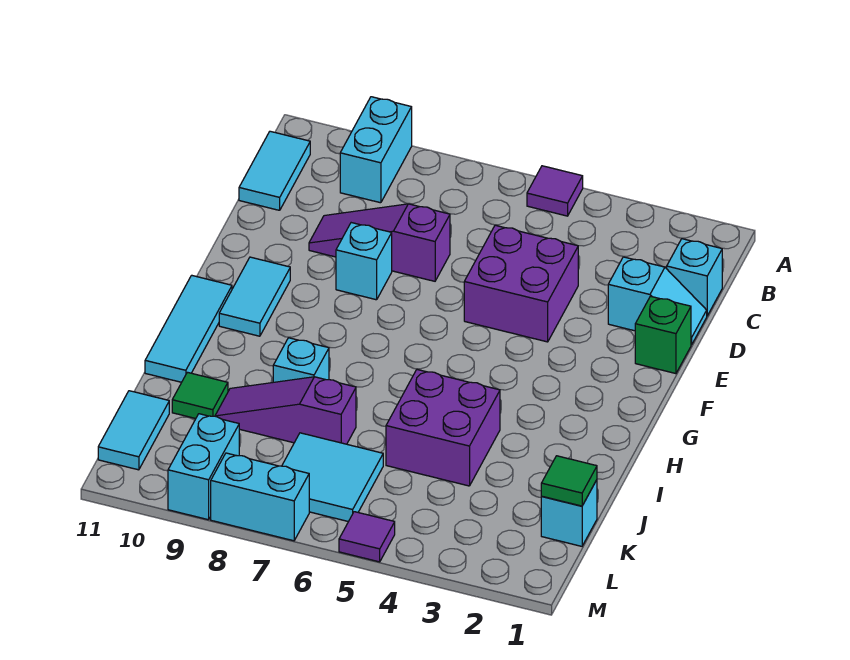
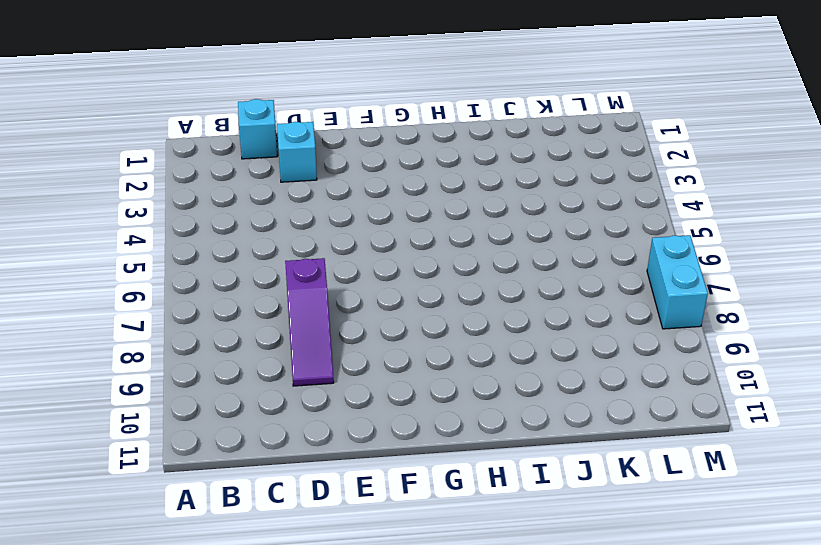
none -> purple tile A5 level 1
none -> cyan brick A9:B9 level 1
none -> cyan tile B11:C11 level 1

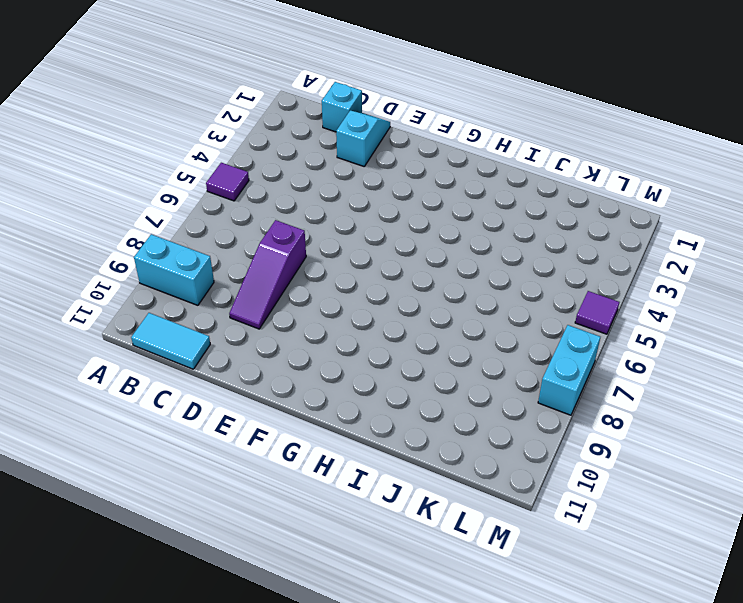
none -> purple brick D4:E5 level 1
none -> green brick E1 level 1
none -> cyan brick E8 level 1

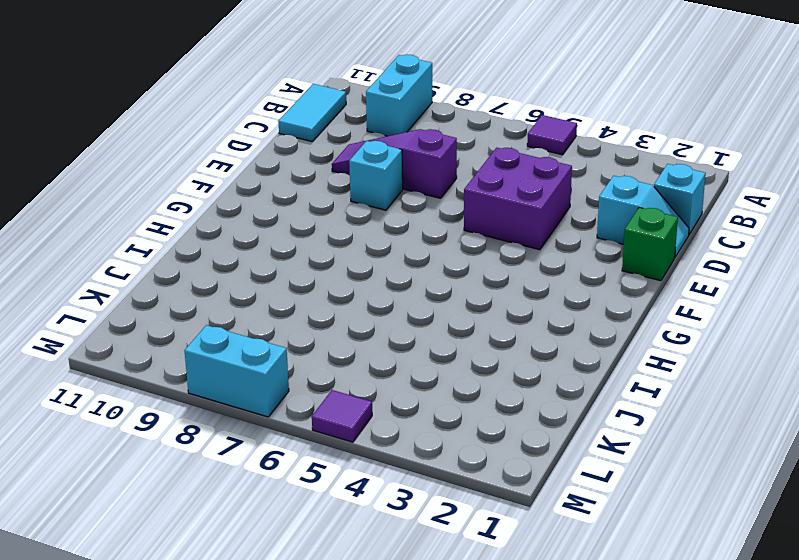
none -> cyan tile F10:G10 level 1
none -> cyan tile G11:I11 level 1
none -> purple brick I4:J5 level 1

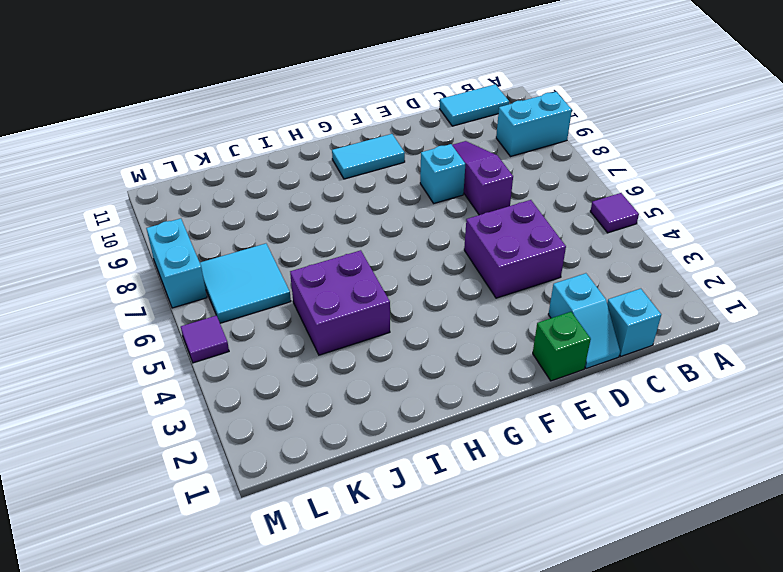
none -> cyan tile G11:I11 level 1
none -> cyan brick I8 level 1
none -> purple slope J7:J9 level 1 top 7

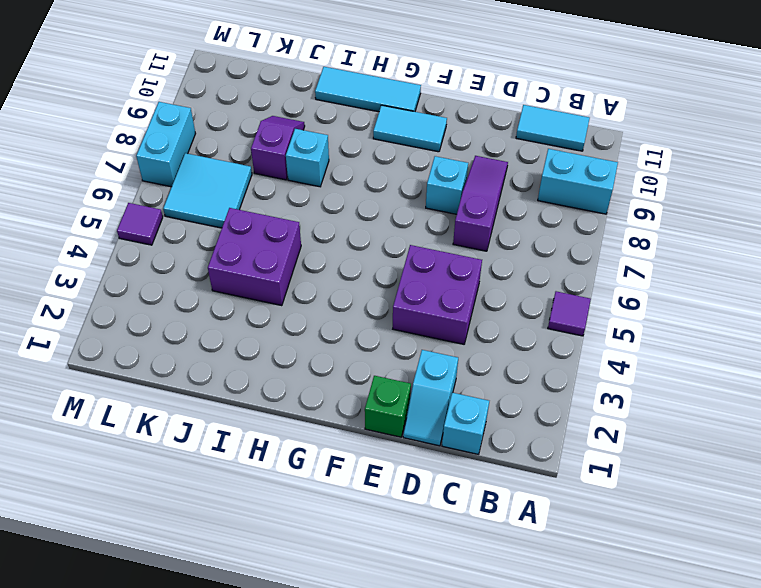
purple slope J8:J9 level 1 top 8 -> purple slope J7:J9 level 1 top 7
none -> green tile J10 level 1
none -> cyan brick K1 level 1
none -> cyan tile K11:L11 level 1

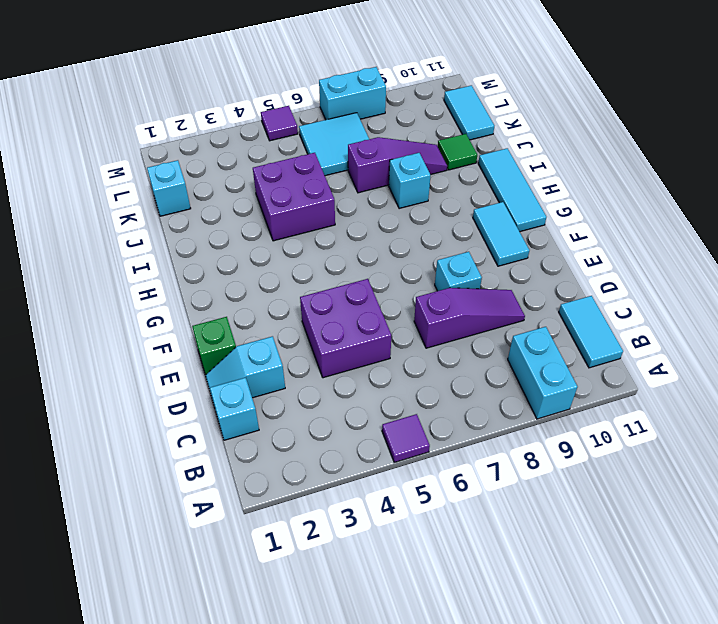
none -> cyan brick L9:M9 level 1
none -> green tile K1 level 2

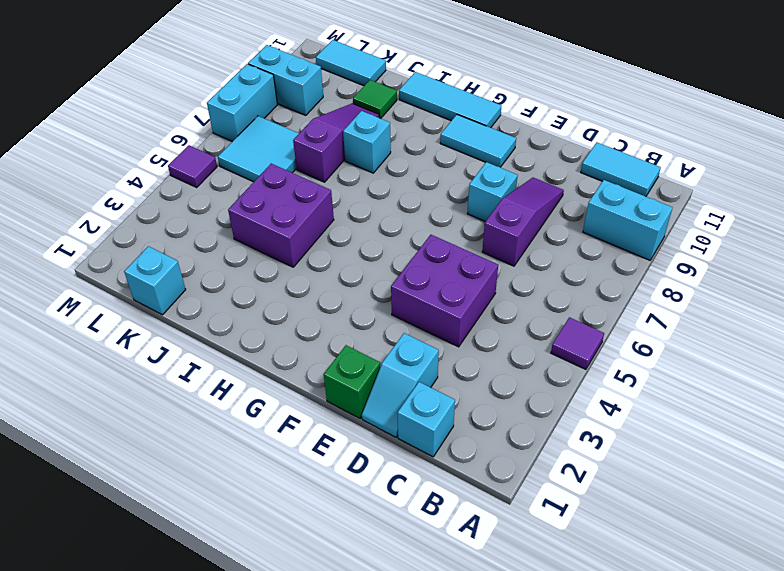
none -> green tile K1 level 2

